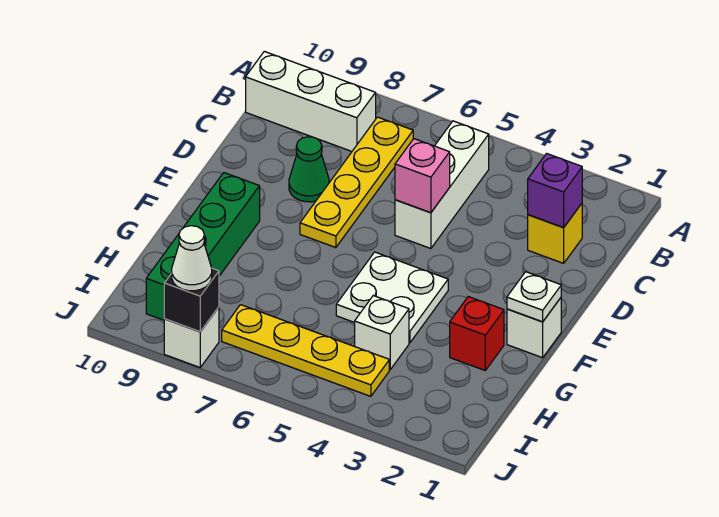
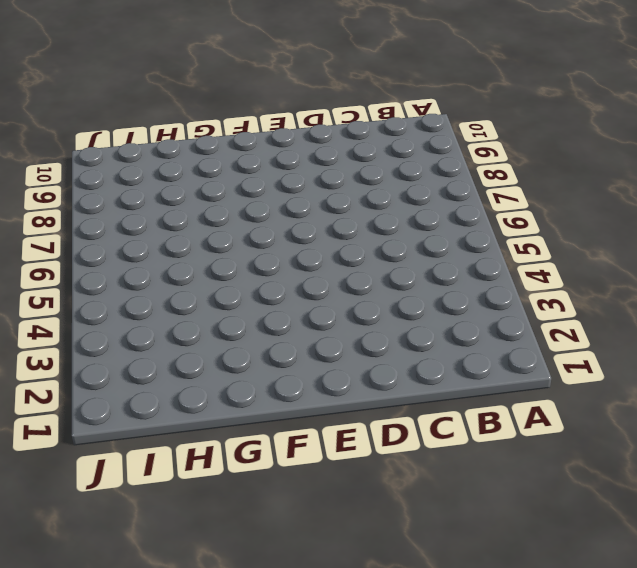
none -> white brick B5:D5 level 1
none -> yellow plate B7:E7 level 1
none -> white brick B8:B10 level 1

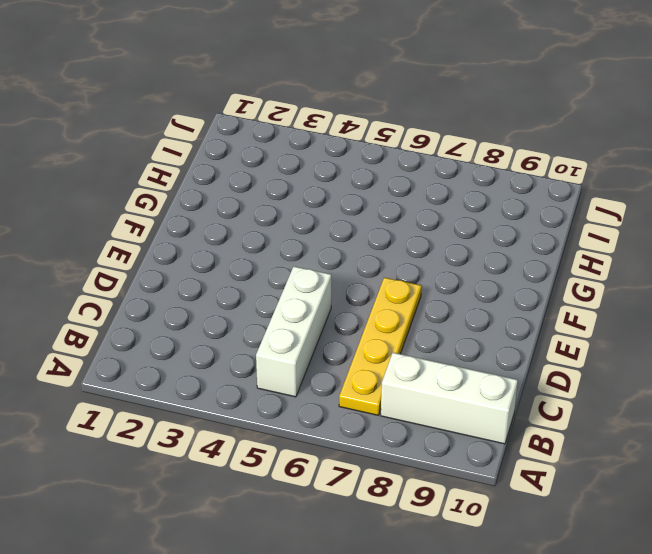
none -> yellow brick C2 level 1
none -> green cone D8 level 1
none -> white brick F1 level 1

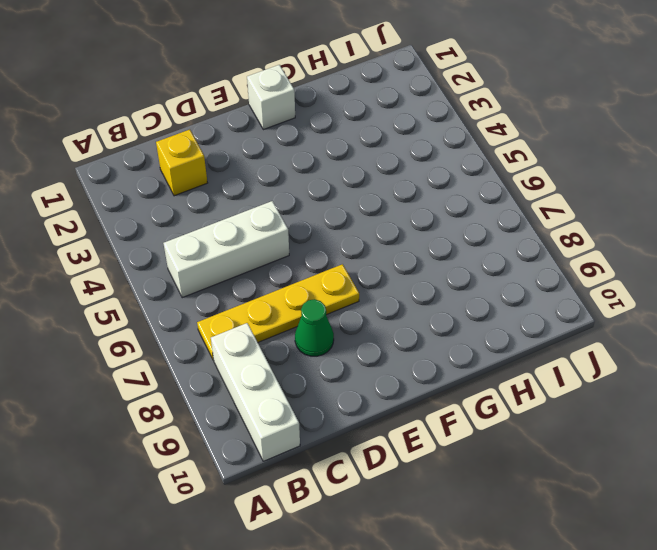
none -> white plate F4:G5 level 1
none -> green brick F9:I9 level 1
none -> red brick G2 level 1

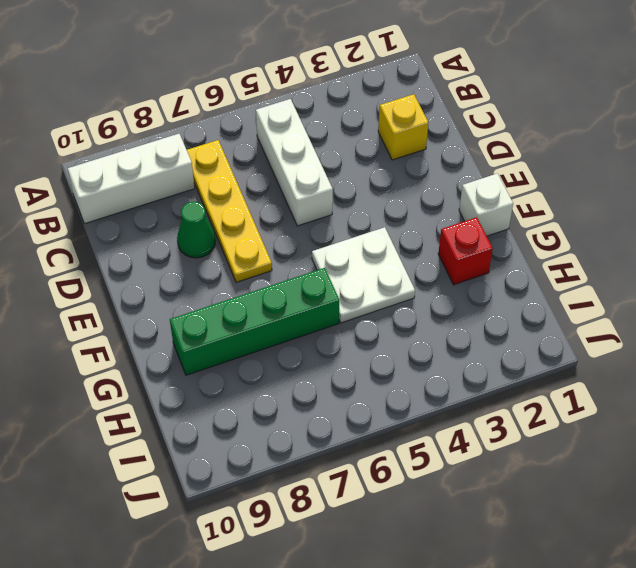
green brick G6:G9 level 1 -> green brick F9:I9 level 1
none -> white brick H4 level 1
none -> yellow plate I4:I7 level 1
none -> white brick J8 level 1

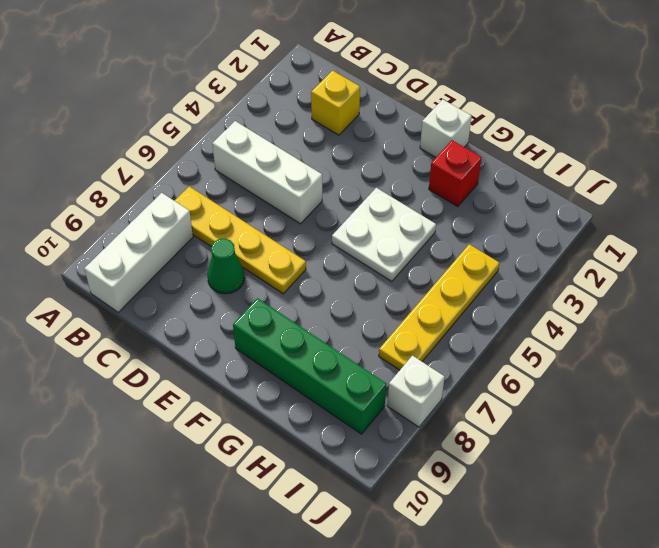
none -> white brick H4 level 1
none -> purple brick C2 level 2
none -> pink brick D5 level 2

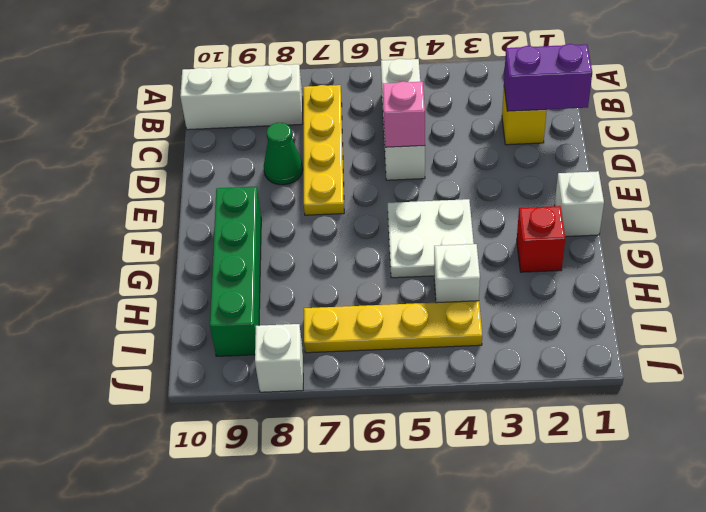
purple brick C1:C2 level 2 -> purple brick C2 level 2
none -> white plate F1 level 2
none -> black brick J8 level 2
none -> white cone J8 level 3

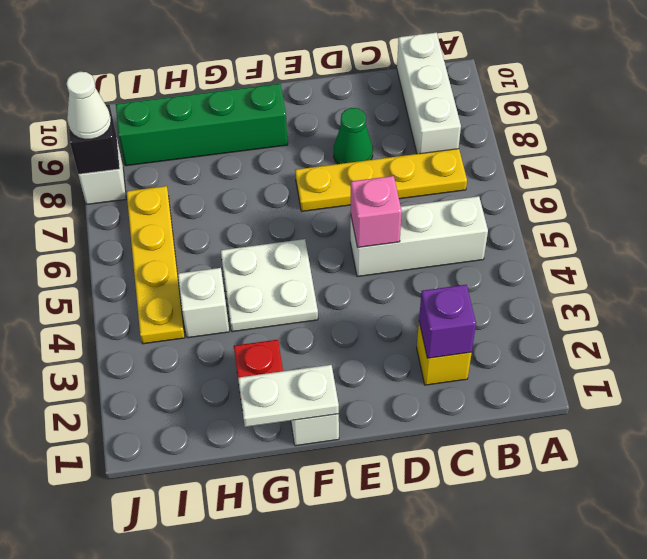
white plate F1:G1 level 2 -> white plate F1 level 2

